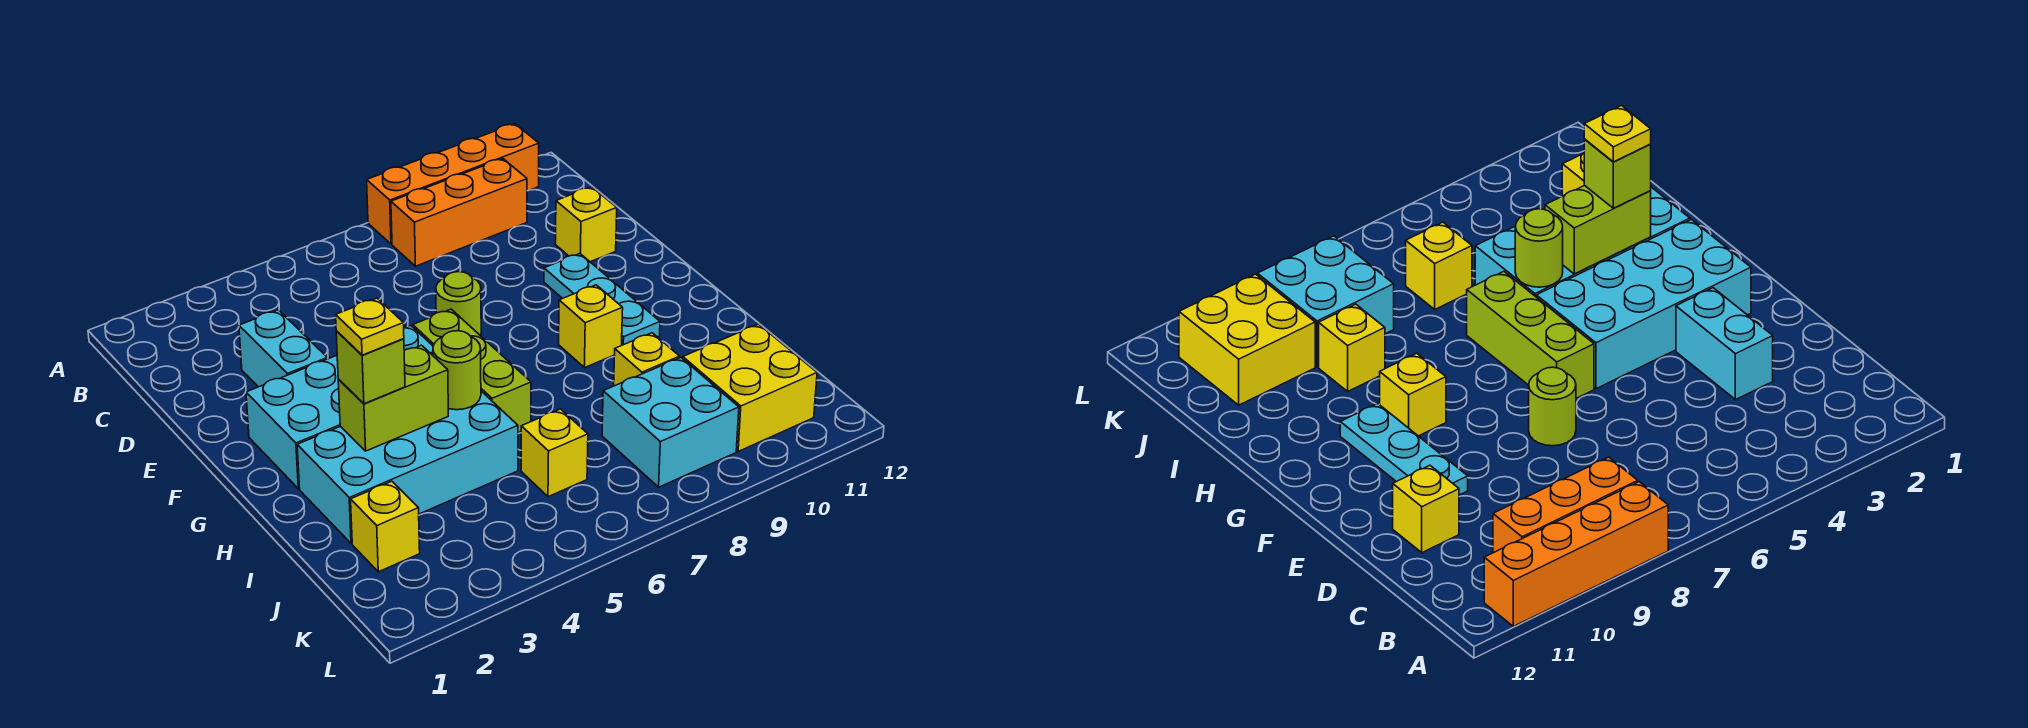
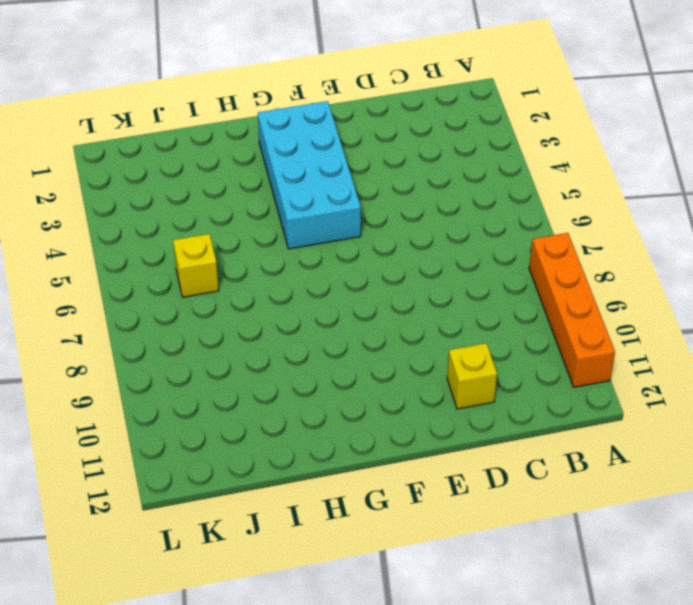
none -> orange brick B8:B10 level 1
none -> cyan brick D3:E3 level 1
none -> lime round brick E7 level 1

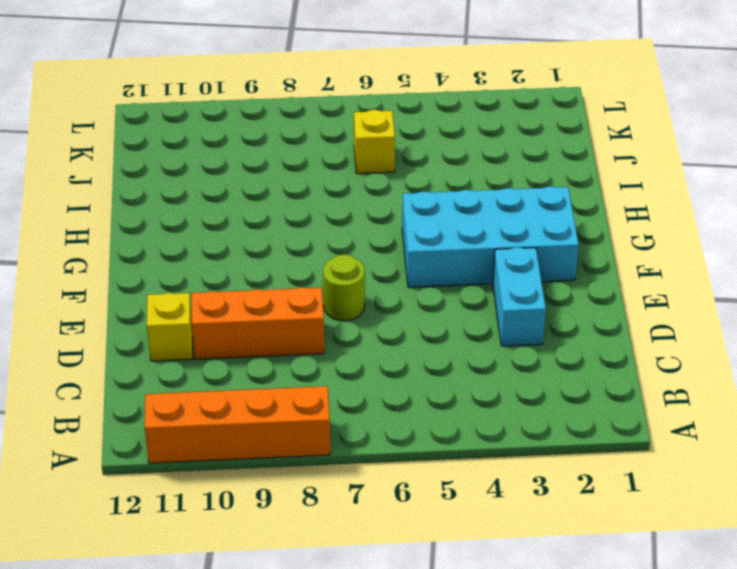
orange brick D8:D10 level 1 -> orange brick B8:B10 level 1
none -> cyan plate E10:G10 level 1
none -> lime brick F6:H6 level 1
none -> yellow brick G9 level 1

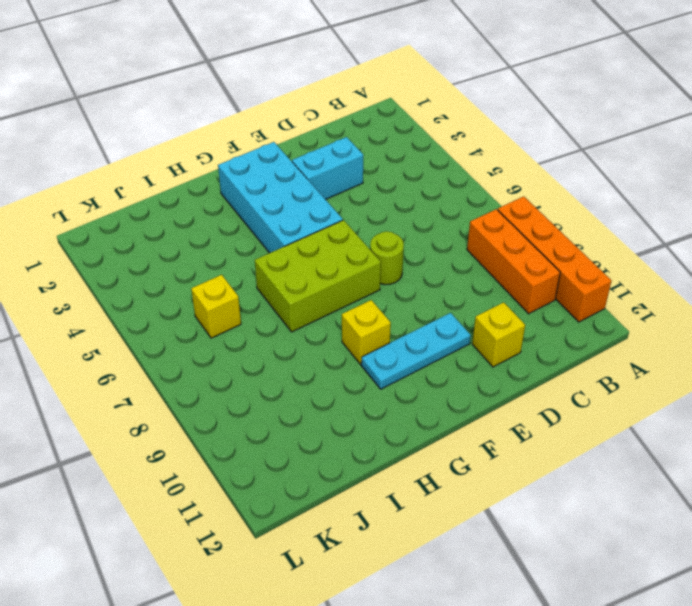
lime brick F6:H7 level 1 -> lime brick F6:H6 level 1
none -> cyan brick H2:I5 level 1
none -> yellow brick I9 level 1
none -> yellow brick J2 level 1

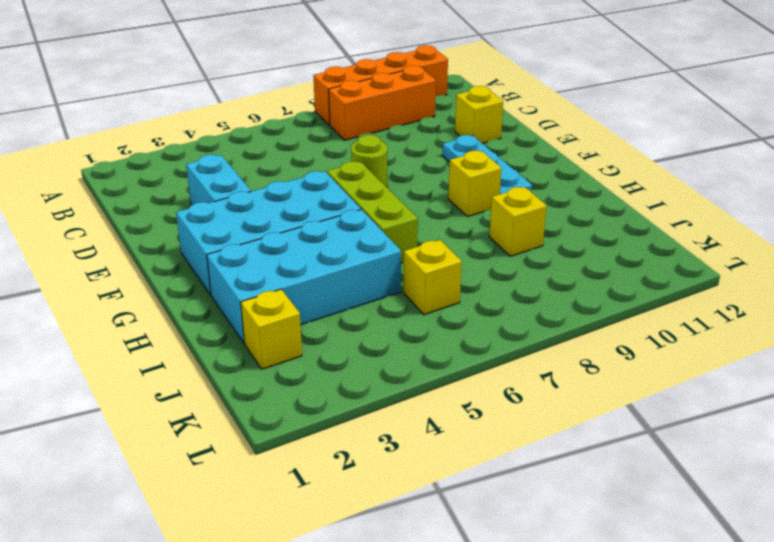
none -> cyan brick J8:K9 level 1
none -> yellow brick J10:K11 level 1
none -> lime brick H3:H4 level 2

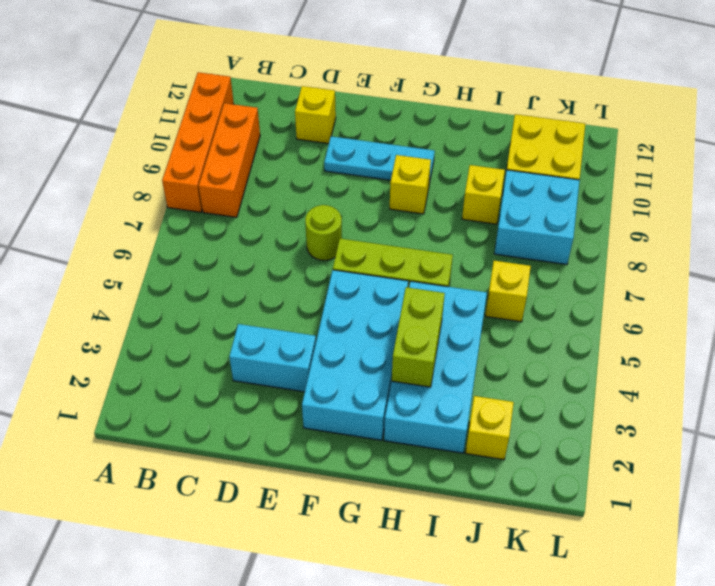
none -> lime round brick H5 level 2
none -> lime brick H3 level 3
none -> yellow plate H3 level 4

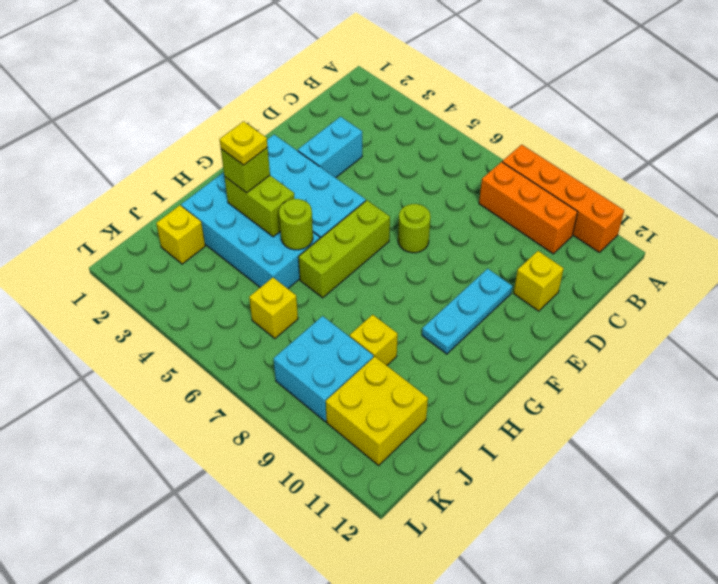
none -> yellow brick G9 level 1

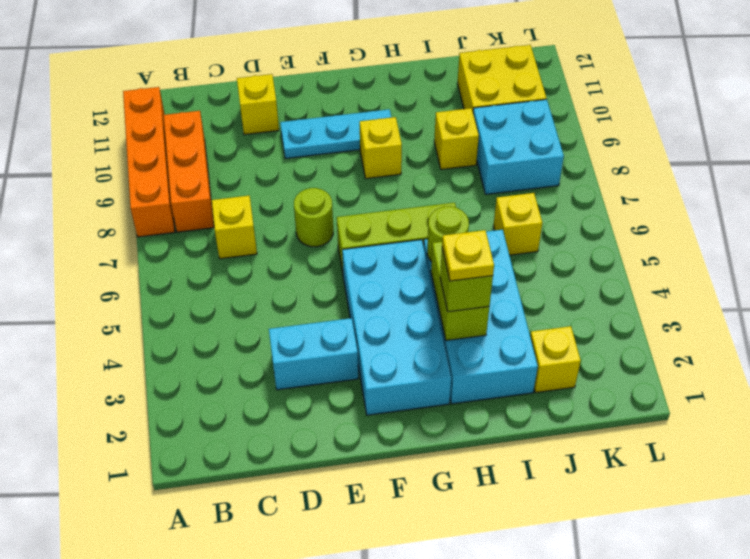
yellow brick C7 level 1 -> none

